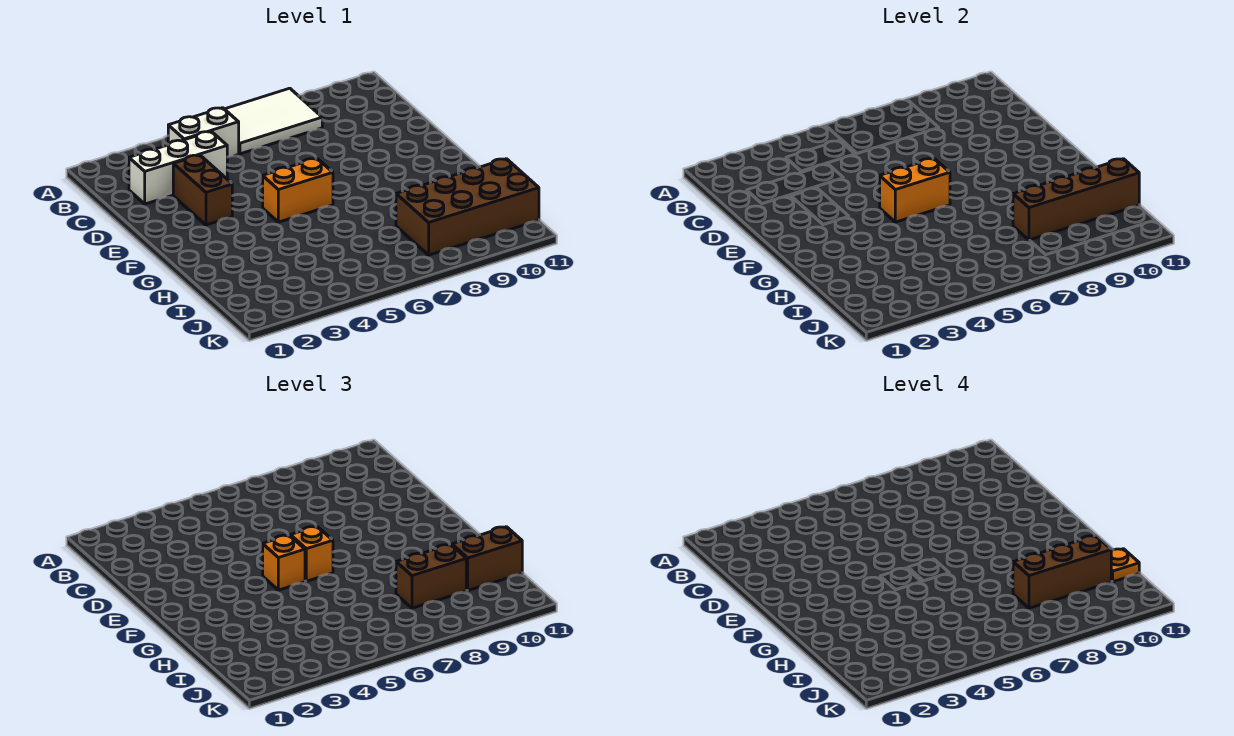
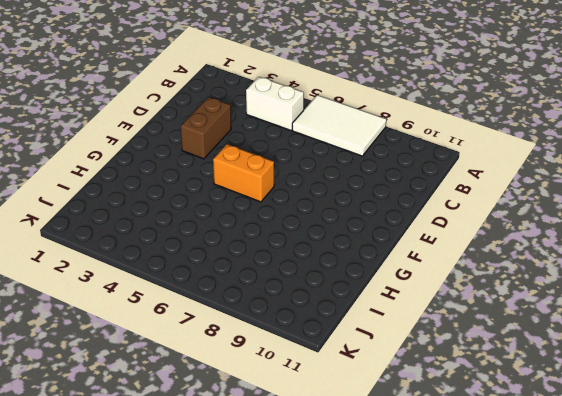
none -> white brick C2:C4 level 1
none -> brown brick I8:J11 level 1
none -> orange brick F5:F6 level 2

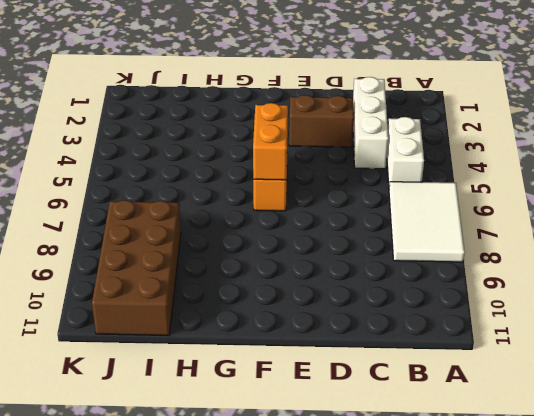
none -> brown brick I8:I11 level 2
none -> orange brick F5 level 3
none -> orange brick F6 level 3

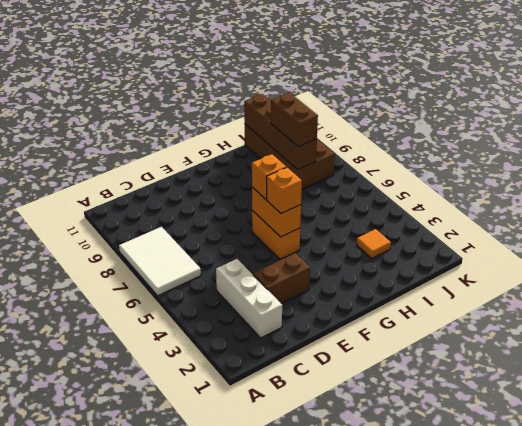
orange tile I3 level 1 -> none
none -> white brick B4:B5 level 1
none -> brown brick I10:I11 level 3
none -> brown brick I8:I10 level 4

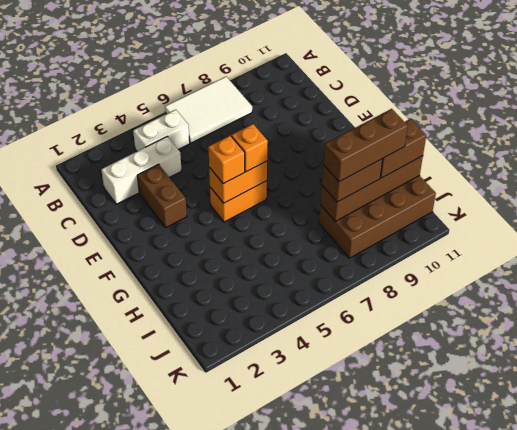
none -> orange plate I11 level 4

